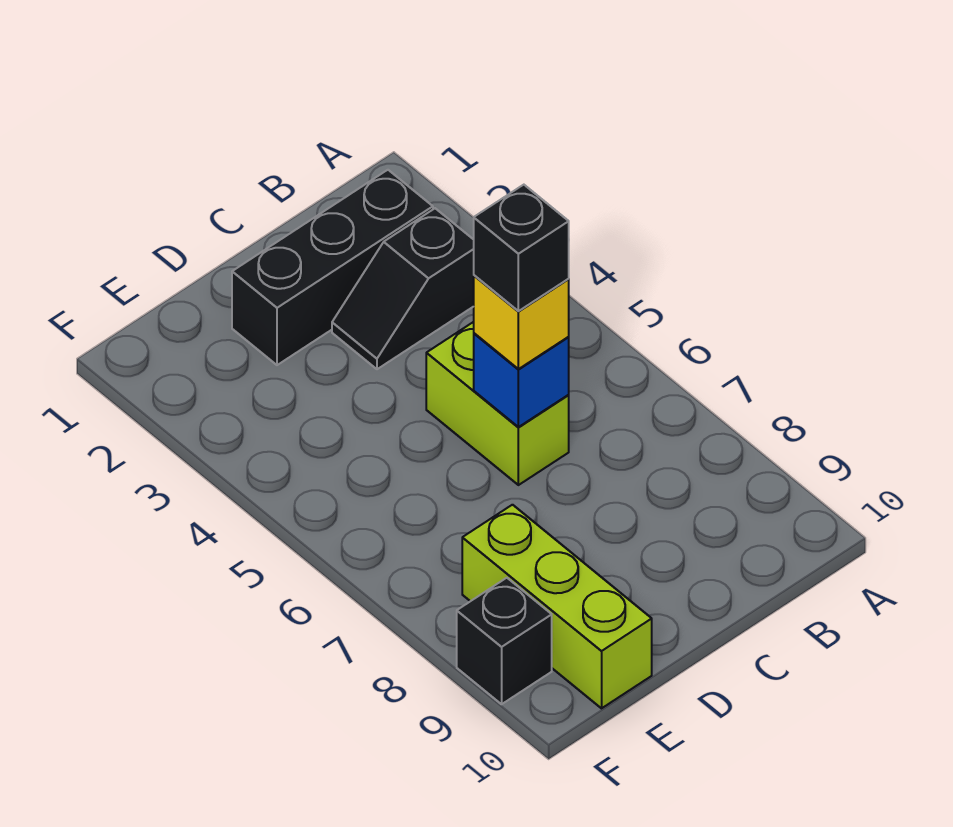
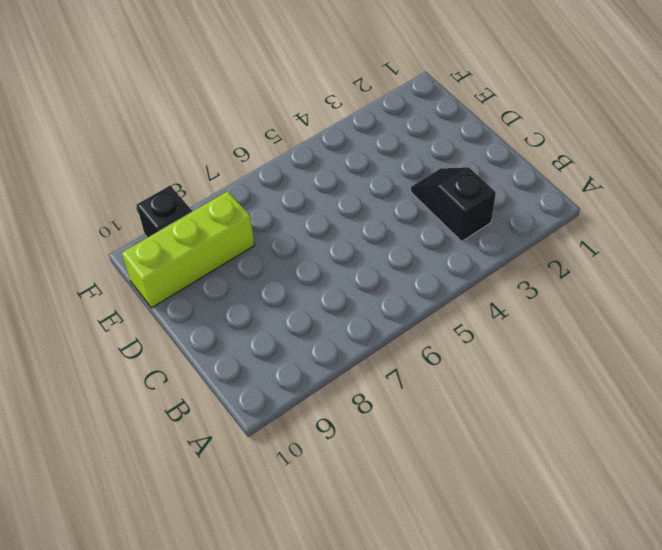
none -> black brick B2:D2 level 1
none -> lime brick C5:C6 level 1

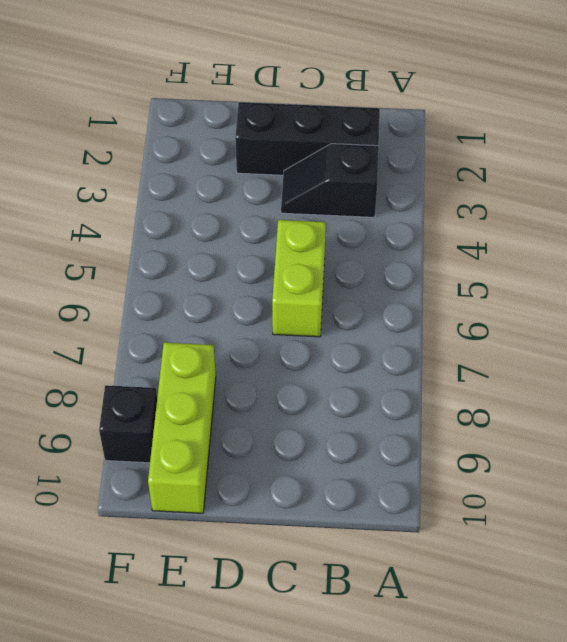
none -> blue brick C6 level 2
none -> yellow brick C6 level 3

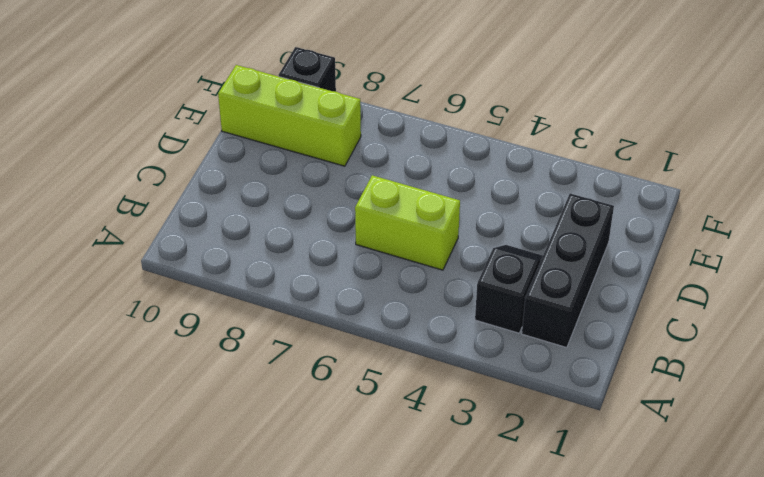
none -> blue brick C6 level 2
none -> yellow brick C6 level 3

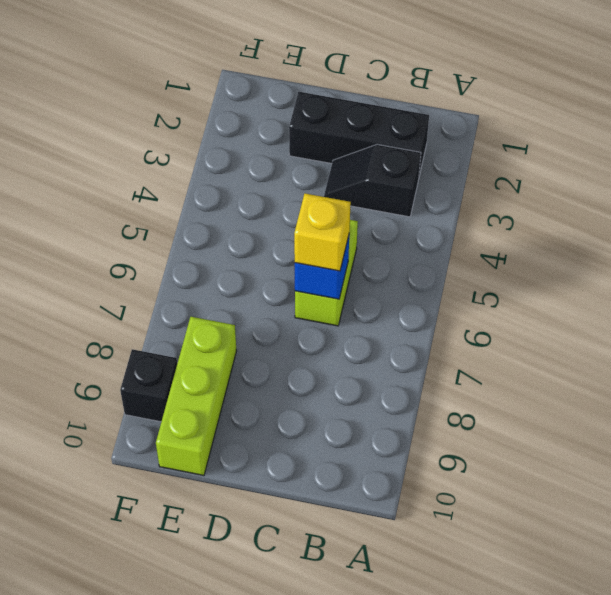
none -> black brick C6 level 4

